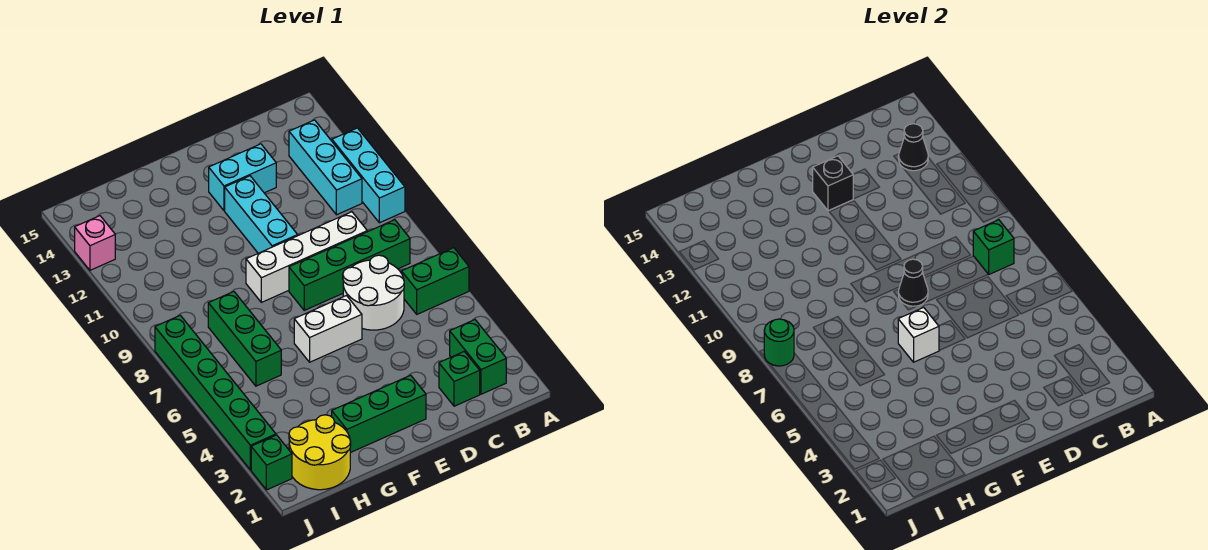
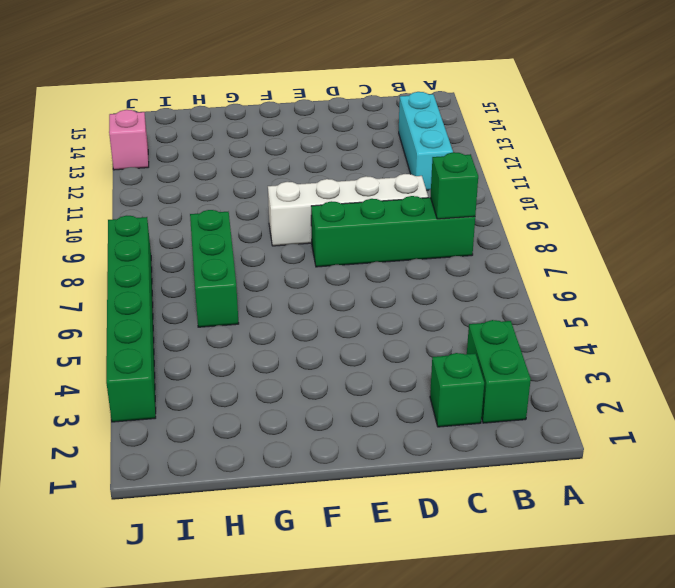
none -> green brick A6:B6 level 1
none -> cyan brick A10:A12 level 1
none -> white round brick C6:D7 level 1

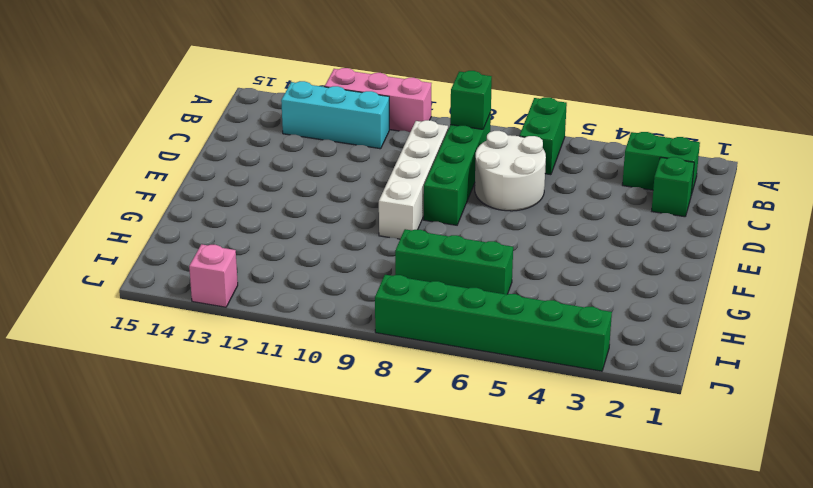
pink brick A10:A12 level 1 -> cyan brick A10:A12 level 1
none -> cyan brick D13:E13 level 1
none -> green brick E2:G2 level 1
none -> white brick E6:F6 level 1

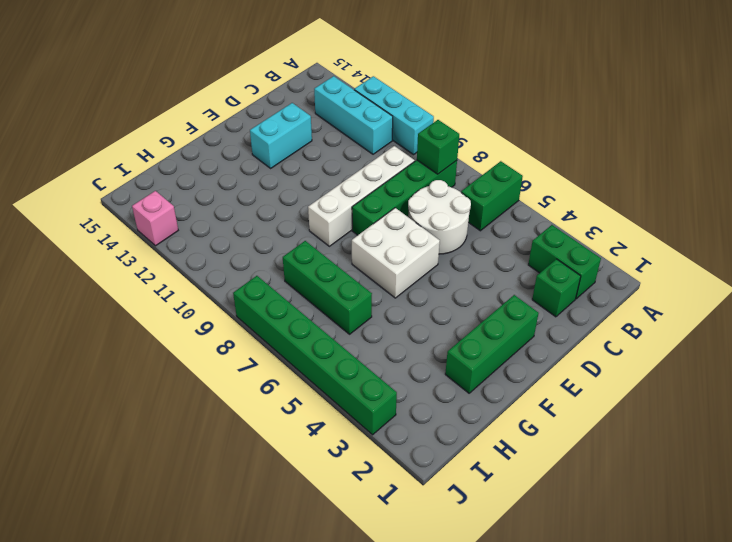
white brick E6:F7 level 1 -> white brick E6:F6 level 1
none -> cyan brick E10:E12 level 1
none -> yellow round brick H1:I2 level 1
none -> green brick J2 level 1

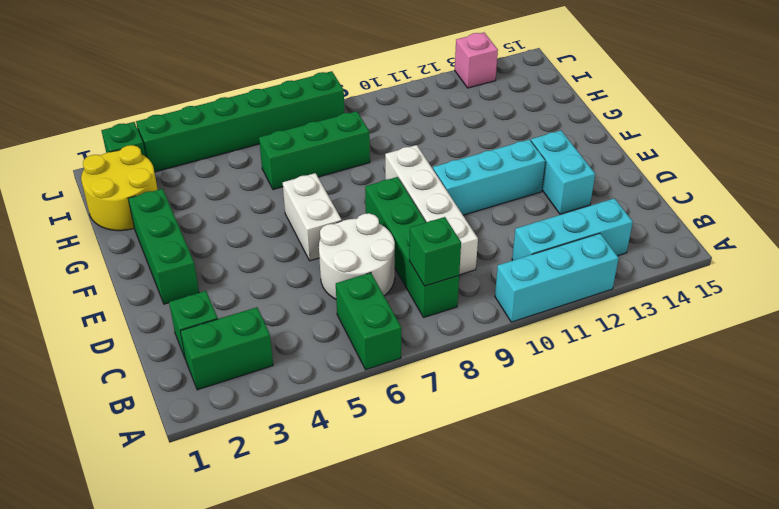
none -> black cone B13 level 2
none -> black cone E8 level 2
none -> black brick E13 level 2

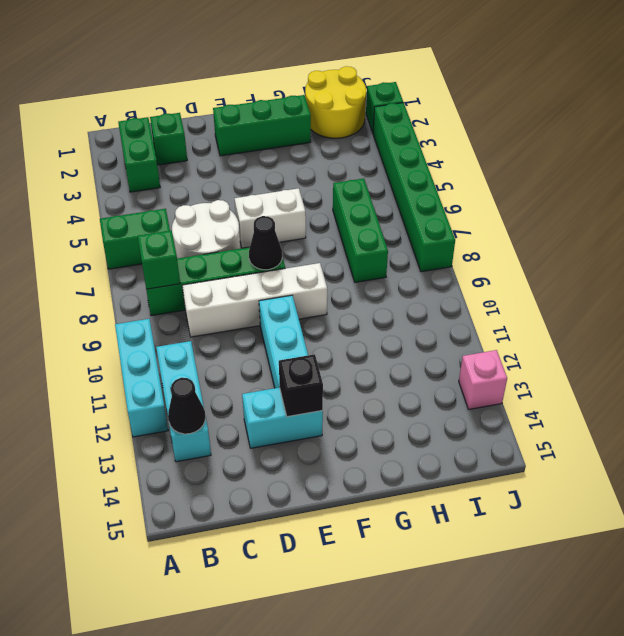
none -> white brick F6 level 2
none -> green round brick J8 level 2

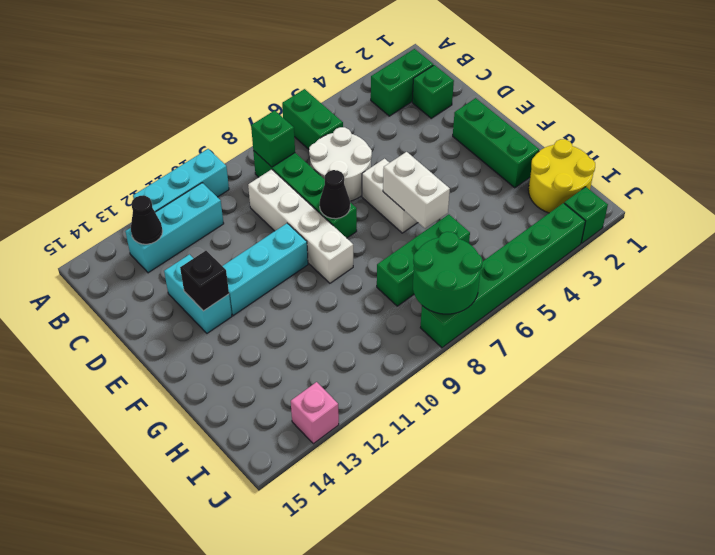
white brick F6:G6 level 2 -> white brick F6 level 2
green round brick I7:J8 level 2 -> green round brick J8 level 2

